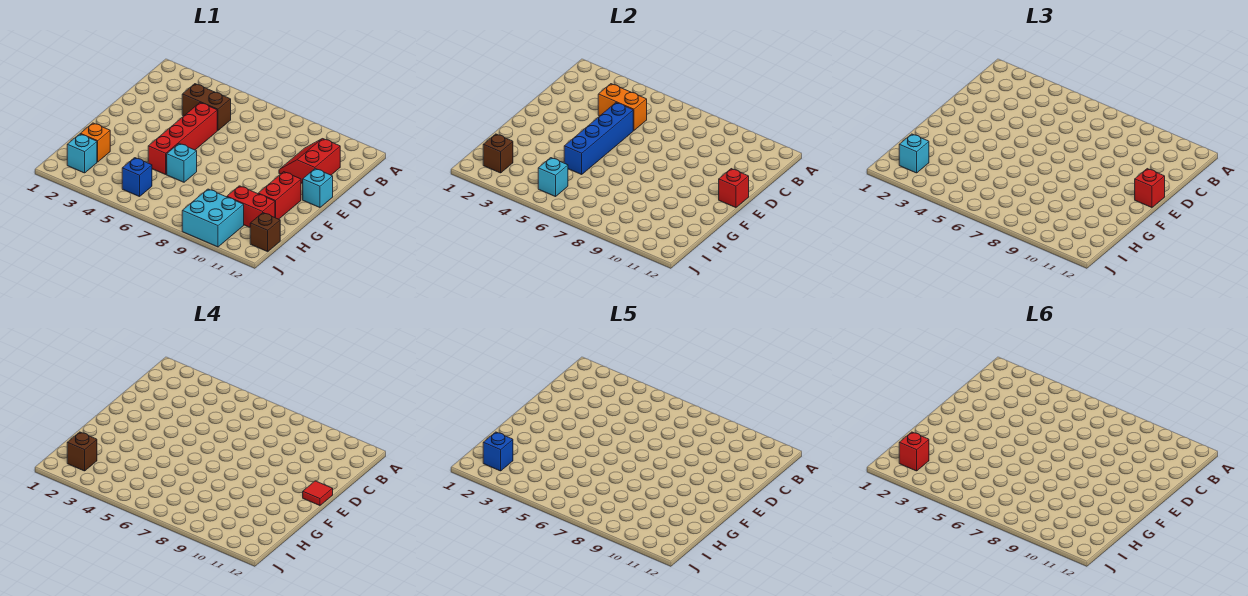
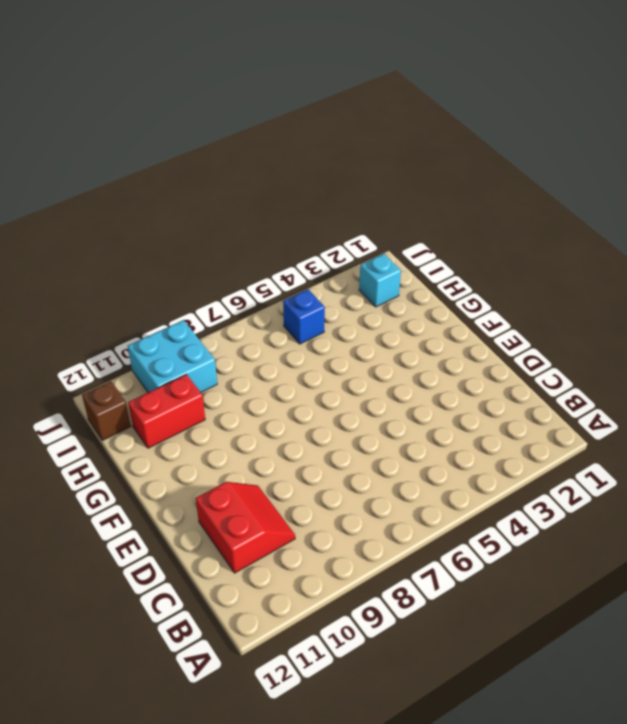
none -> brown brick C4:C5 level 1
none -> red brick D5:G5 level 1
none -> cyan brick E12 level 1

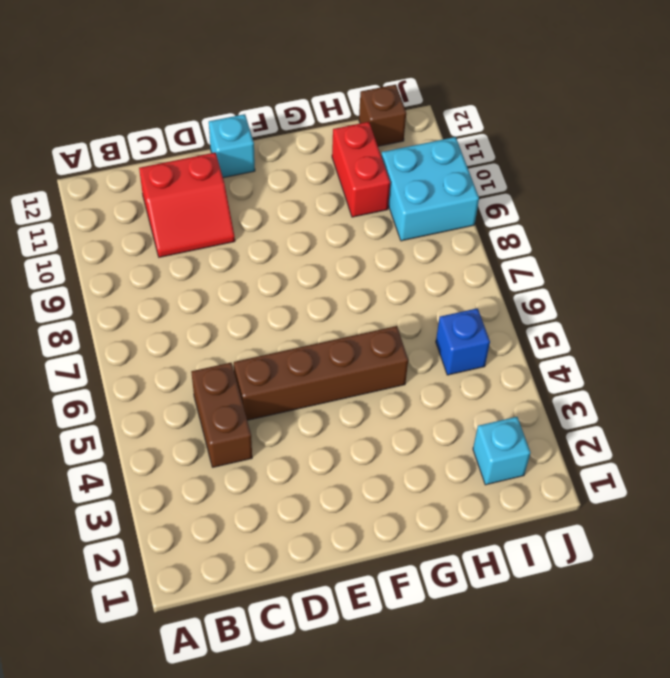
brown brick D5:G5 level 1 -> red brick D5:G5 level 1
none -> red brick F11:G11 level 1
none -> cyan brick G6 level 1
none -> orange brick H2 level 1

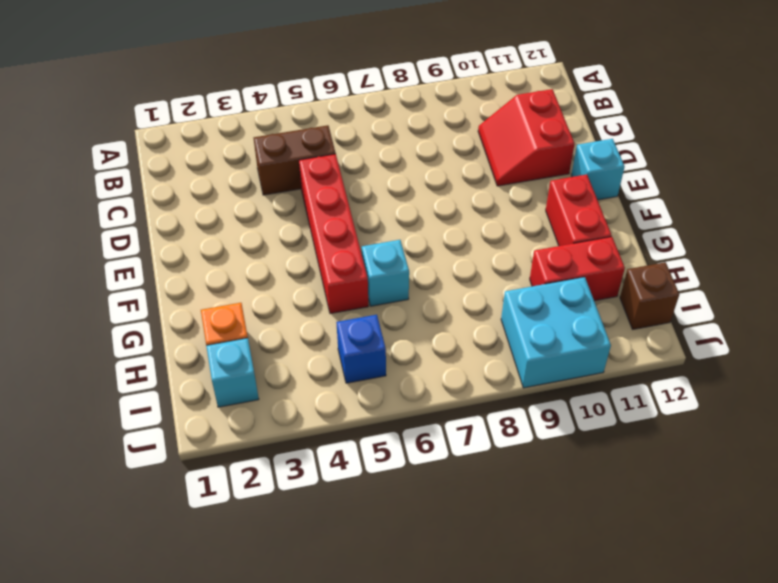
none -> orange brick C4:C5 level 2
none -> blue brick D5:G5 level 2
none -> red brick E12 level 2

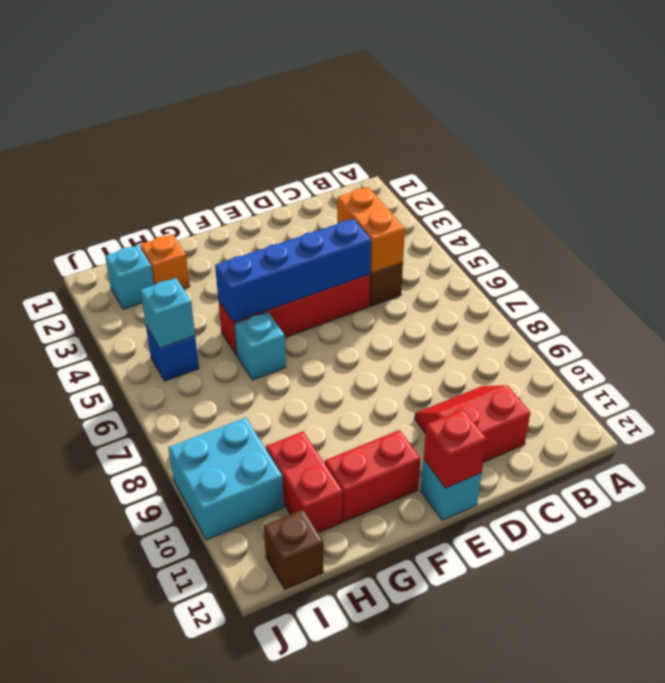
none -> brown brick I2 level 2
none -> red brick E12 level 3
none -> cyan brick I2 level 3

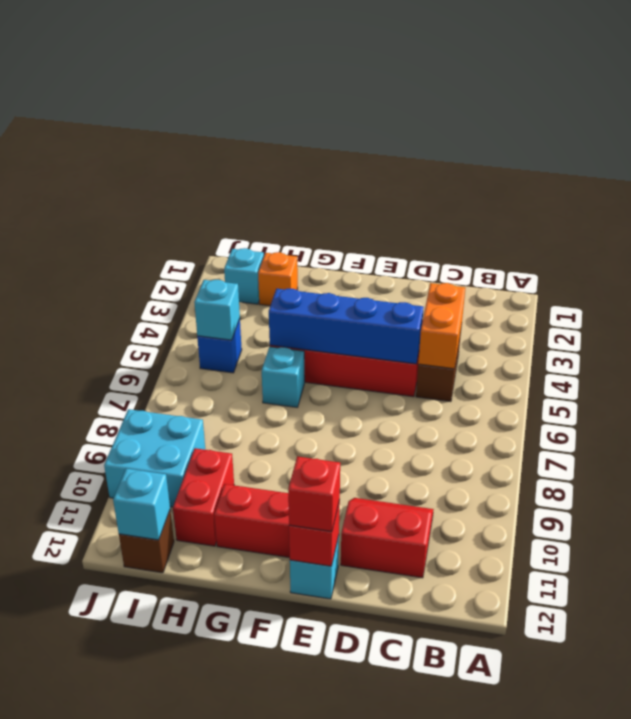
cyan brick I12 level 2 -> cyan brick I2 level 3
none -> brown brick I2 level 2
none -> red tile E12 level 4
none -> brown brick I2 level 4

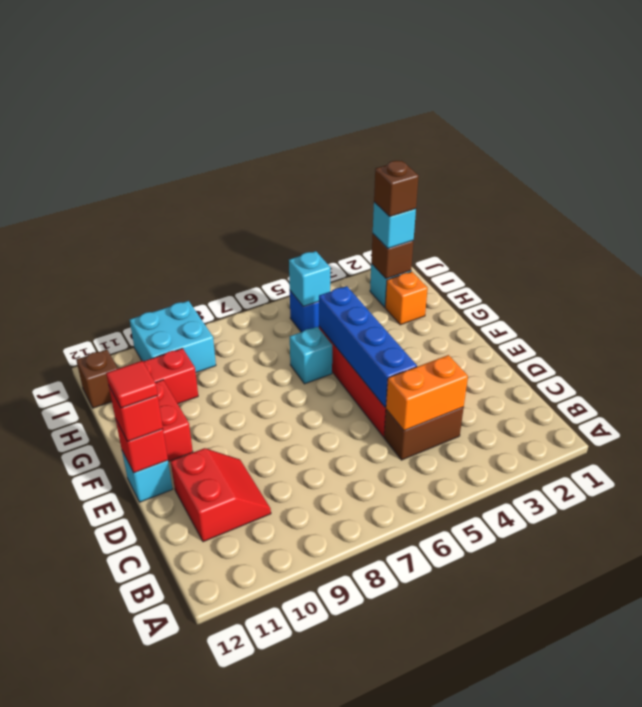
none -> blue brick I2 level 5
none -> red brick I2 level 6

